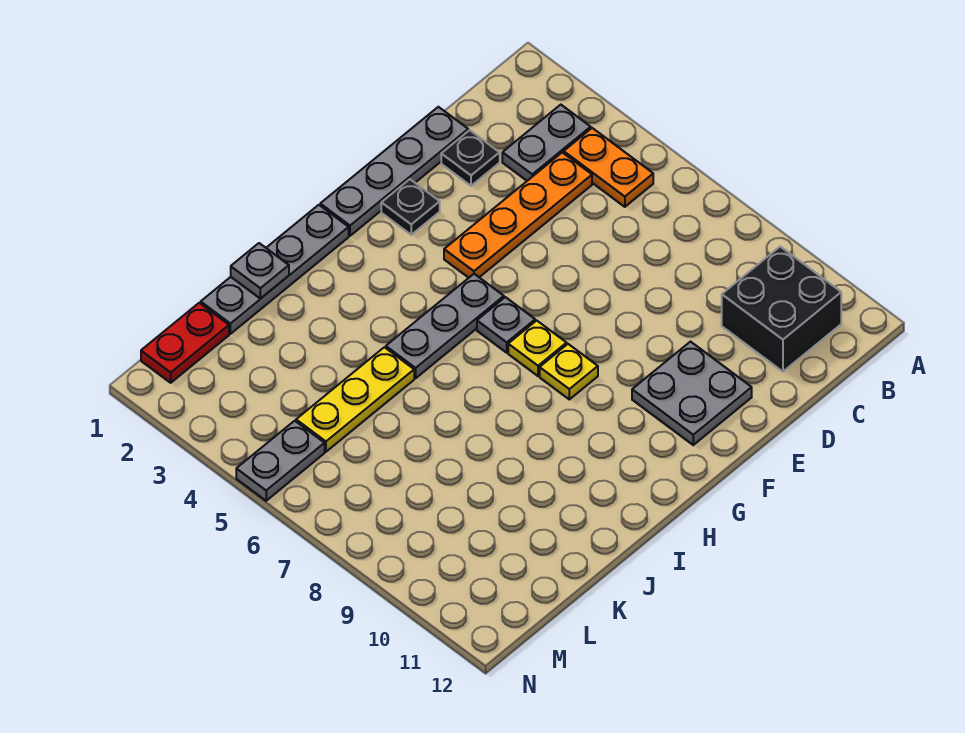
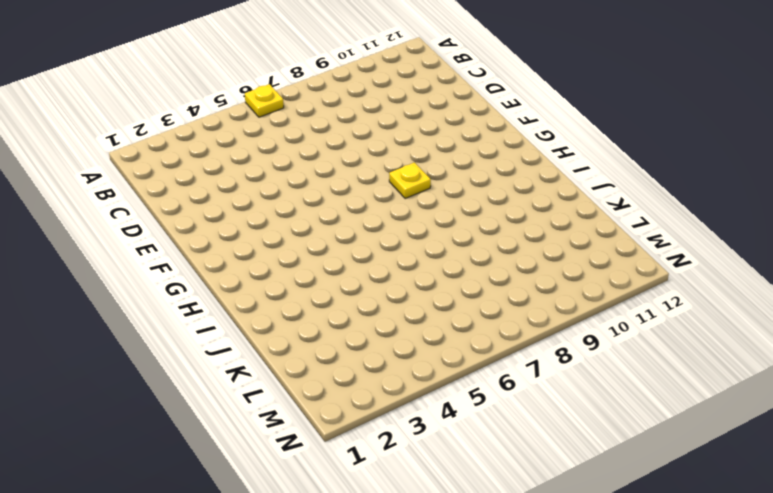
yellow plate A6 level 1 -> yellow plate G7 level 1
none -> grey plate B3:C3 level 1
none -> orange plate B4:B5 level 1
none -> black brick B10:C11 level 1

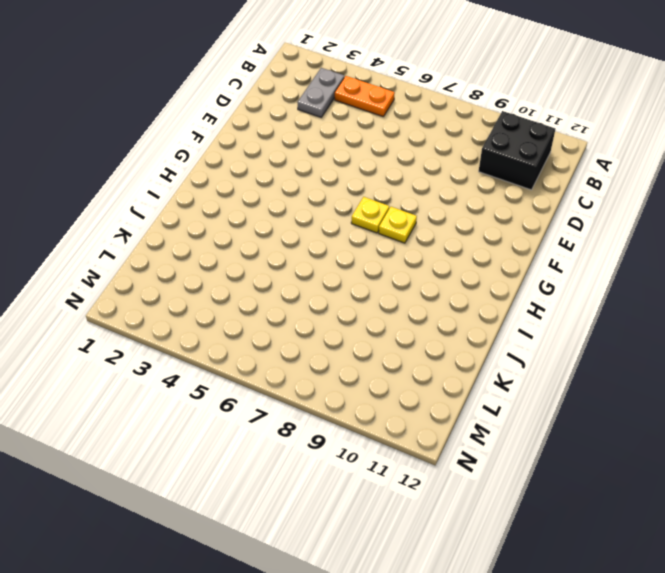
none -> orange plate C4:F4 level 1
none -> grey plate D1:G1 level 1
none -> black plate D2 level 1

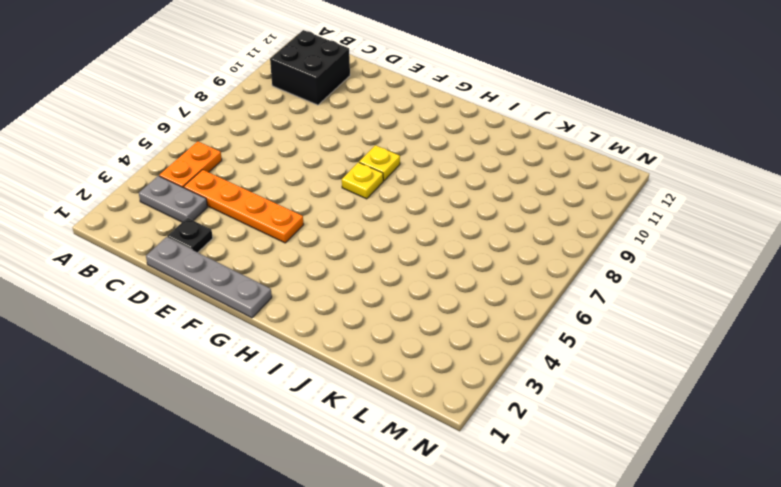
none -> grey plate E10:F11 level 1
none -> black plate F2 level 1
none -> grey plate G5:I5 level 1

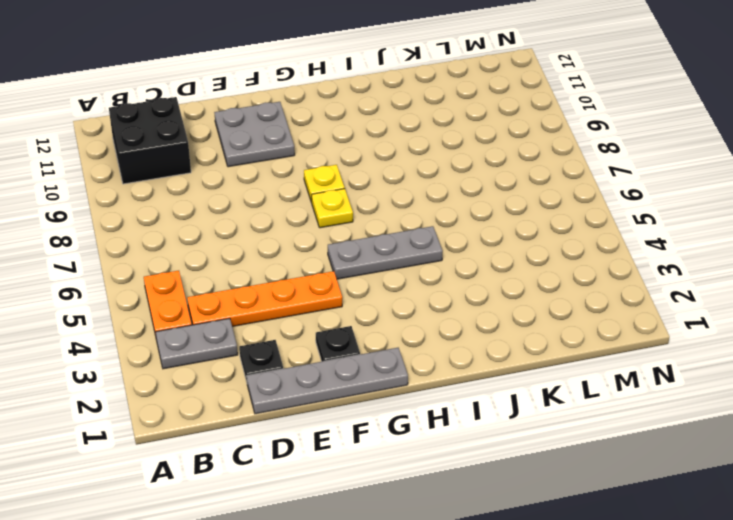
none -> grey plate G6 level 1
none -> grey plate H1:K1 level 1
none -> yellow plate J5:L5 level 1

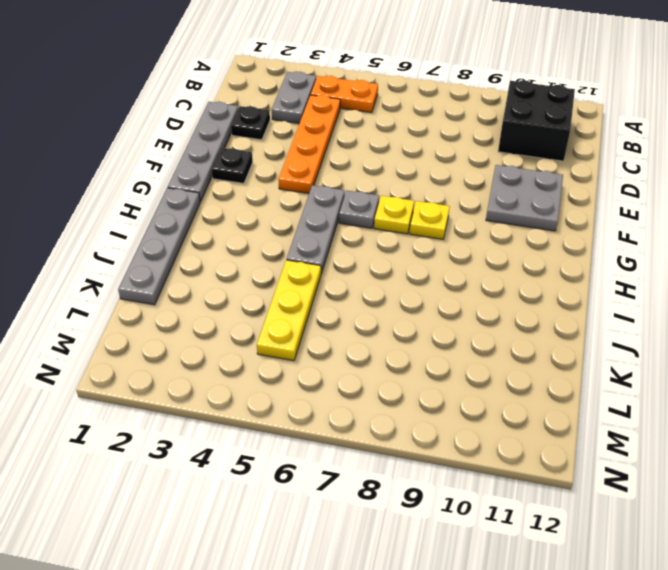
none -> red plate L1:M1 level 1
none -> grey plate M5:N5 level 1
none -> grey plate J1 level 2

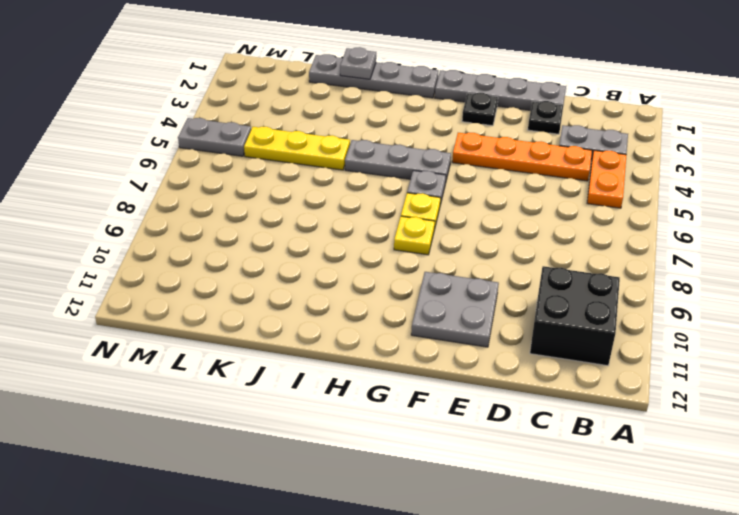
none -> red plate L1:M1 level 1

